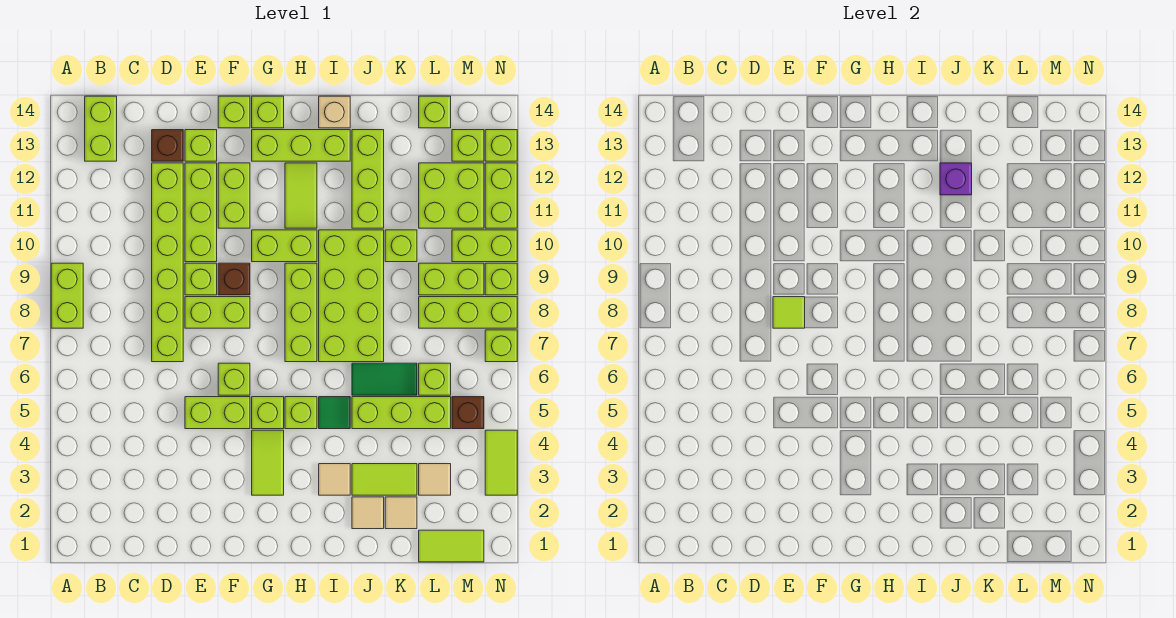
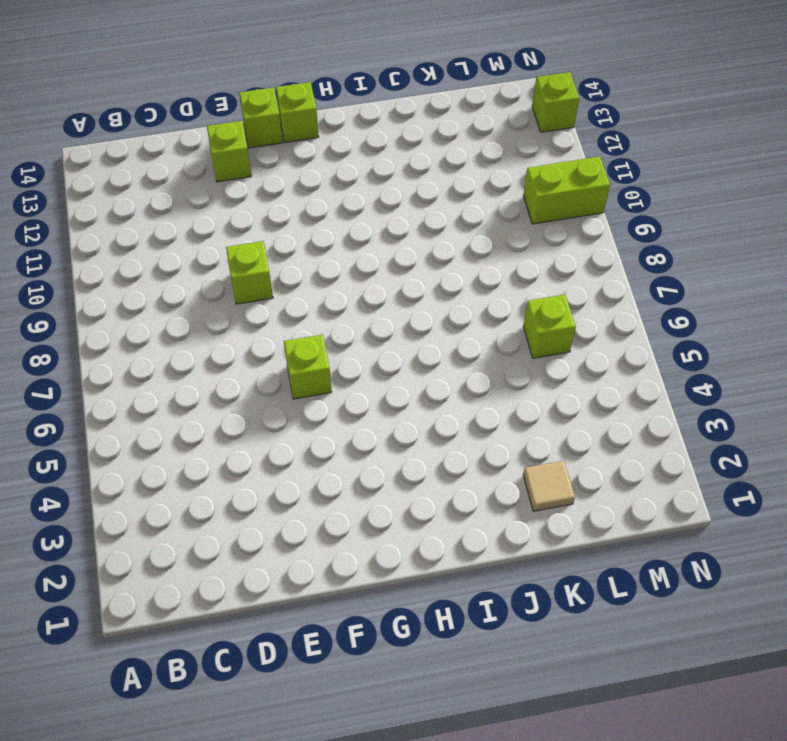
none -> lime brick A8:A9 level 1
none -> lime brick B13:B14 level 1
none -> lime brick D7:D12 level 1
none -> brown brick D13 level 1

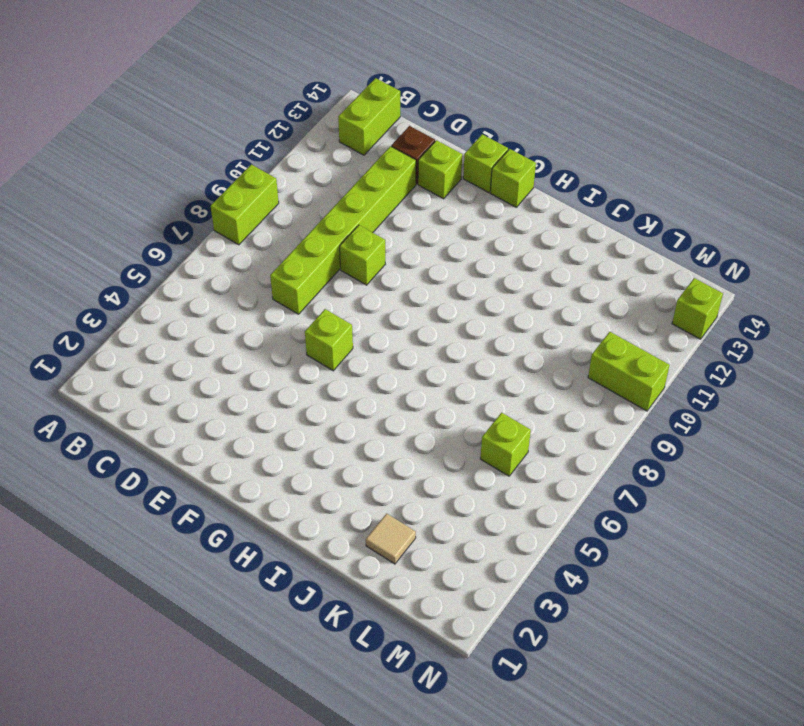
none -> lime brick E5:F5 level 1
none -> lime brick E8:F8 level 1
none -> lime brick E10:E12 level 1
none -> brown brick F9 level 1

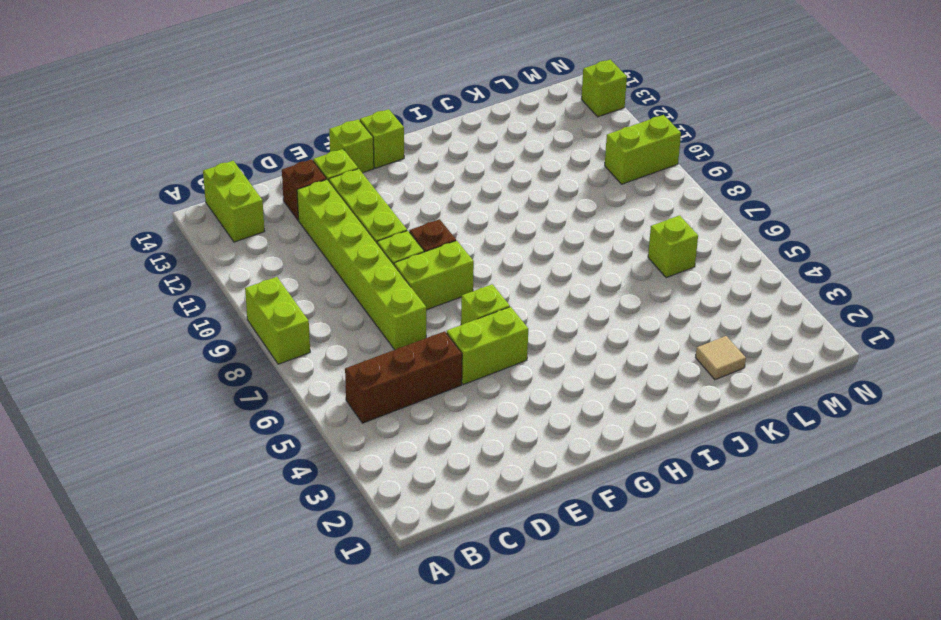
brown brick B5:D5 level 1 -> none
none -> lime brick F11:F12 level 1
none -> lime tile G3:G4 level 1
none -> lime brick G5 level 1
none -> lime brick G10:H10 level 1

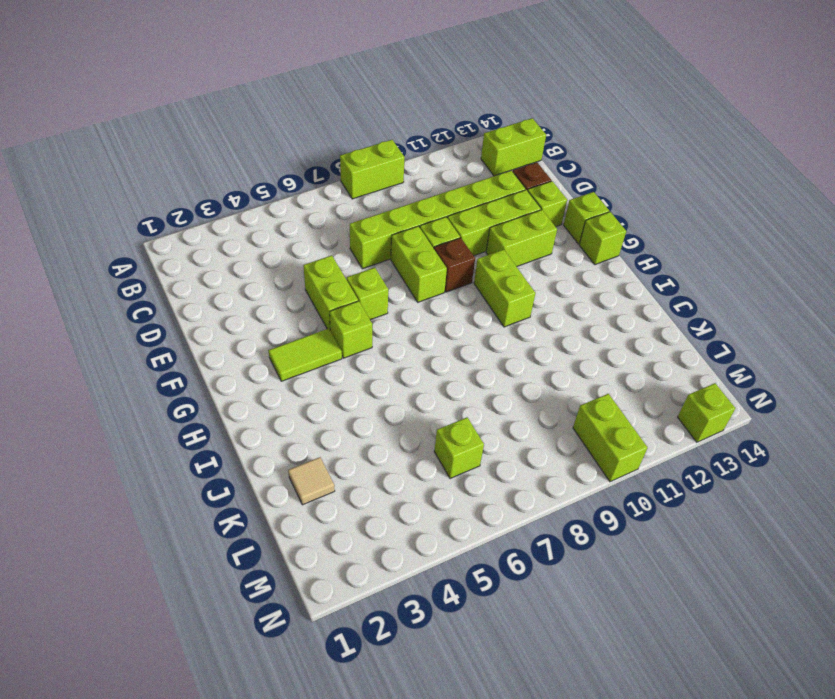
none -> lime brick G13:I13 level 1
none -> lime brick H5 level 1
none -> lime brick H7:H9 level 1
none -> lime tile H11:H12 level 1

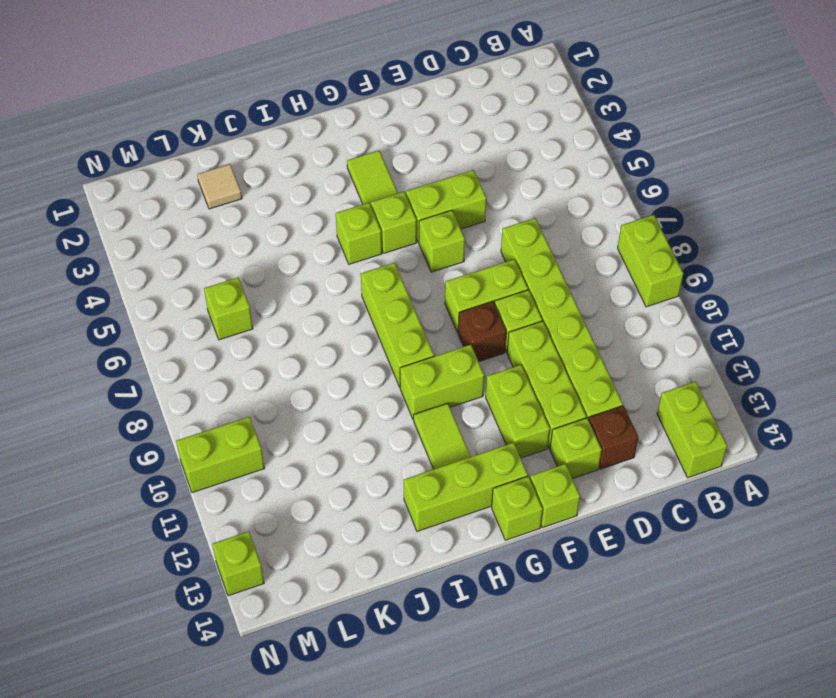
none -> tan tile I3 level 1
none -> green tile I5 level 1
none -> lime brick I7:J10 level 1
none -> tan brick I14 level 1

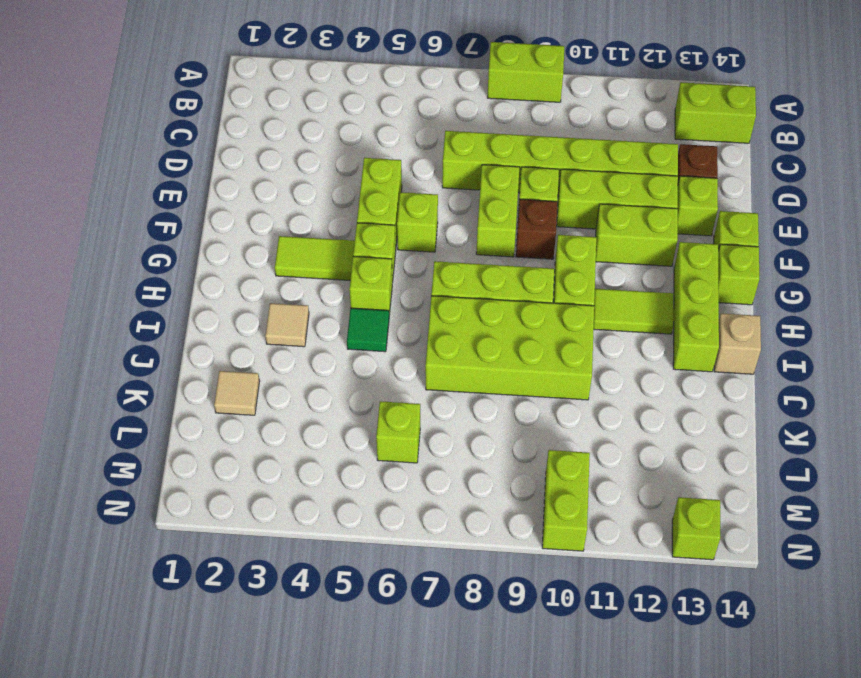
none -> tan tile J2 level 1
none -> lime tile J3:K3 level 1
none -> lime brick J5:L5 level 1
none -> green tile J6:K6 level 1

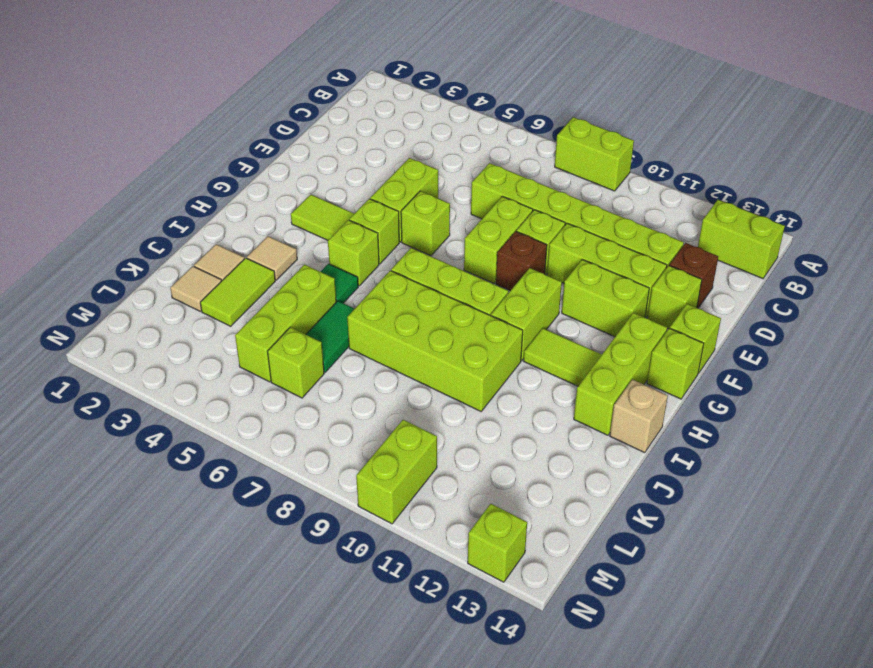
none -> lime brick J11:J13 level 1
none -> lime brick K10 level 1
none -> lime tile L1:M1 level 1
none -> tan tile L3 level 1

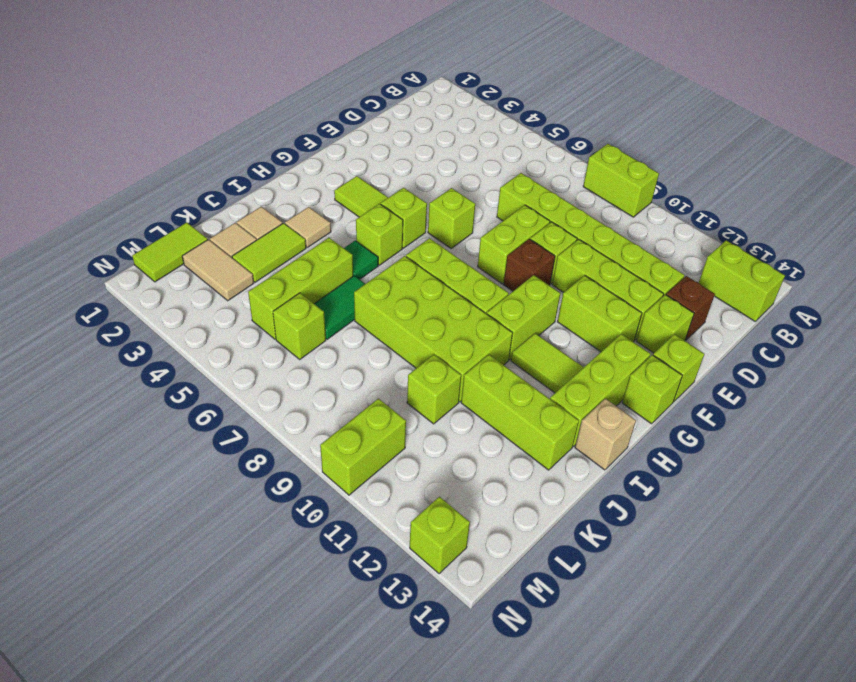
tan tile L2:L3 level 1 -> tan tile L3 level 1
none -> lime brick E5:F5 level 1
none -> lime brick L8:N8 level 1
none -> lime brick L9:M9 level 1
none -> lime brick L11:M12 level 1

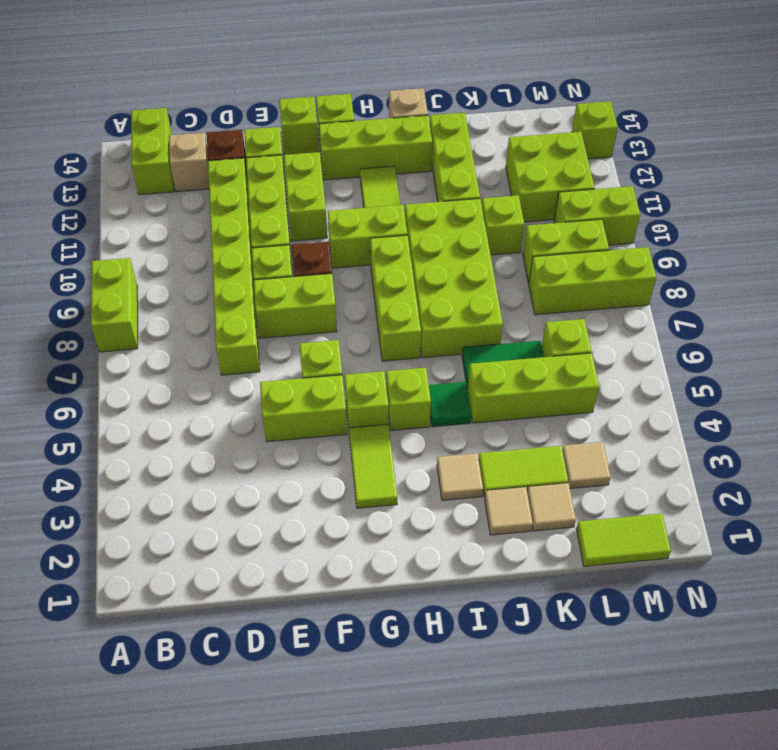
tan brick C13 level 1 -> none
none -> lime brick L14 level 1
none -> brown brick M5 level 1
none -> lime brick M13 level 1
none -> lime tile N3:N4 level 1

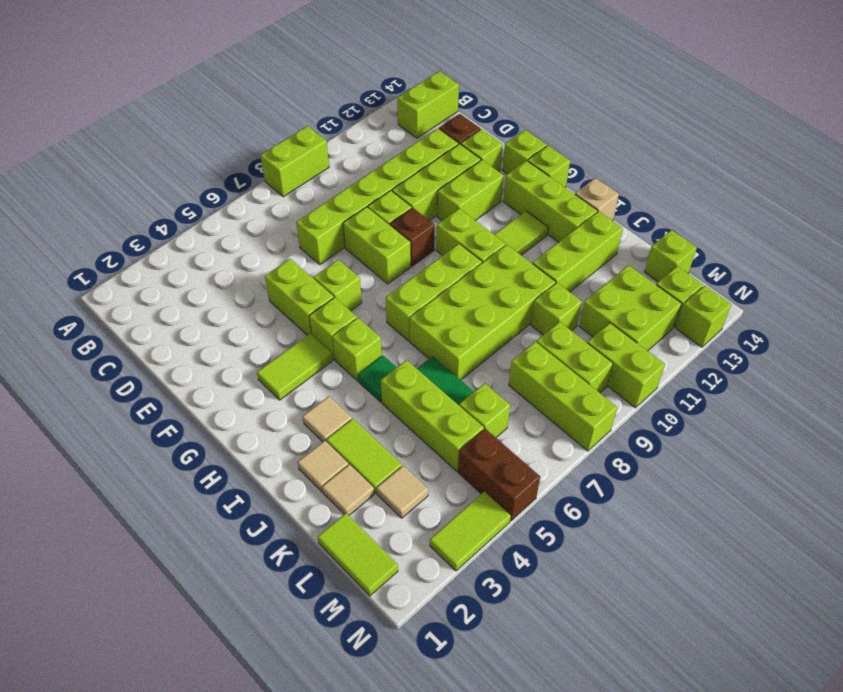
brown brick M5:N5 level 1 -> brown brick M5 level 1
none -> lime brick N7 level 1
none -> lime brick N9 level 1
none -> lime brick N11:N12 level 1
none -> lime tile E8 level 2

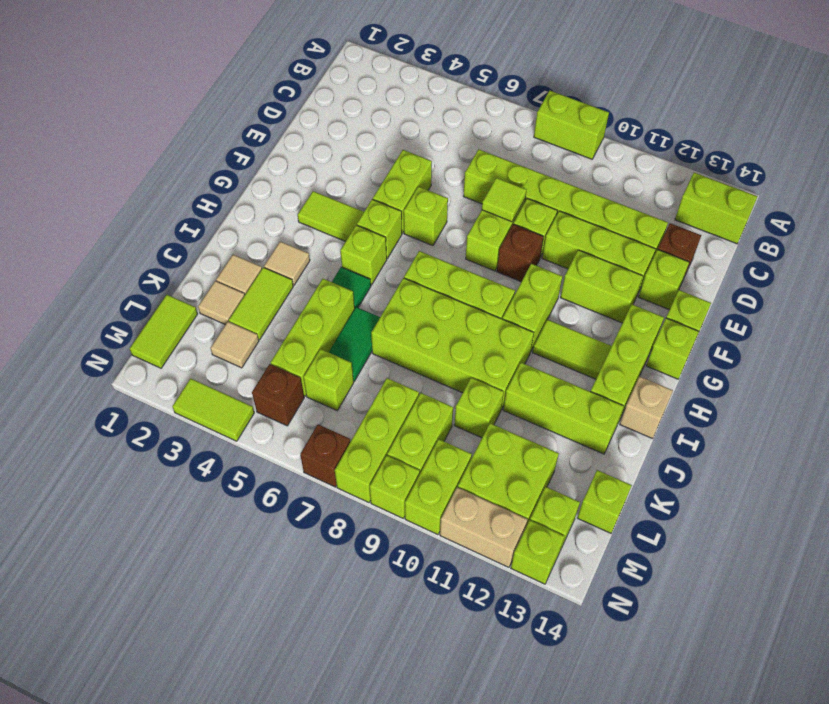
brown brick N7 level 1 -> lime brick N7 level 1
tan brick N11:N12 level 1 -> lime brick N11:N12 level 1
none -> purple brick J12 level 2

